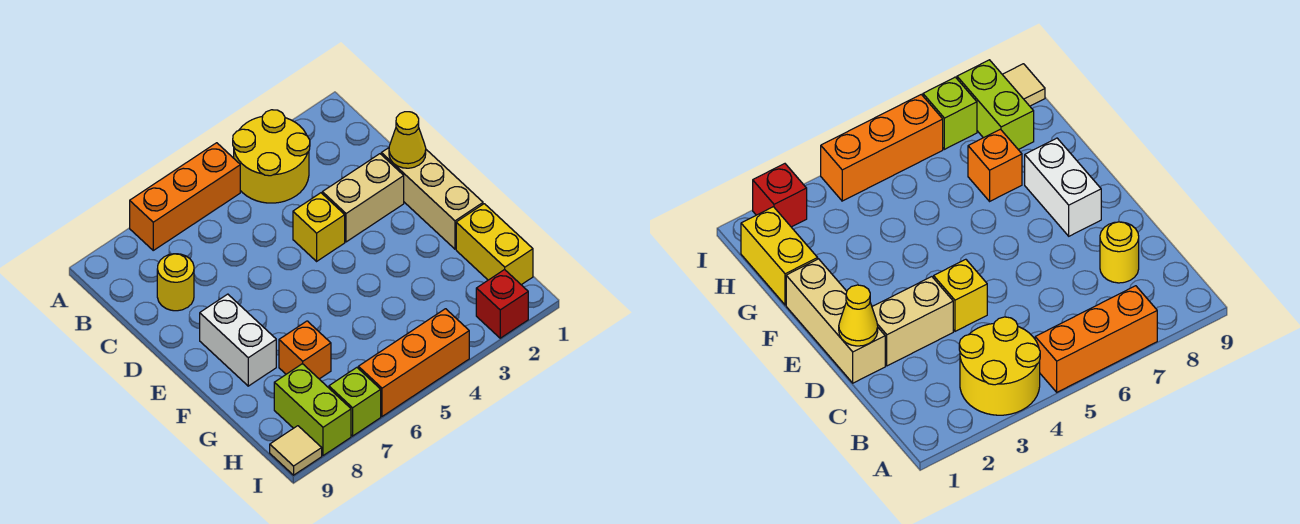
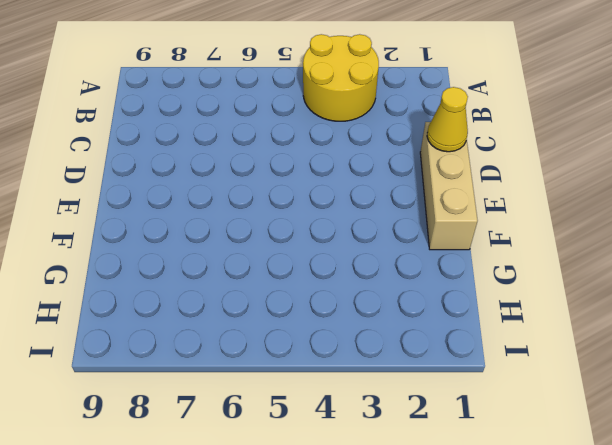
none -> orange brick A5:A7 level 1
none -> yellow round brick C8 level 1
none -> tan brick D2:D3 level 1

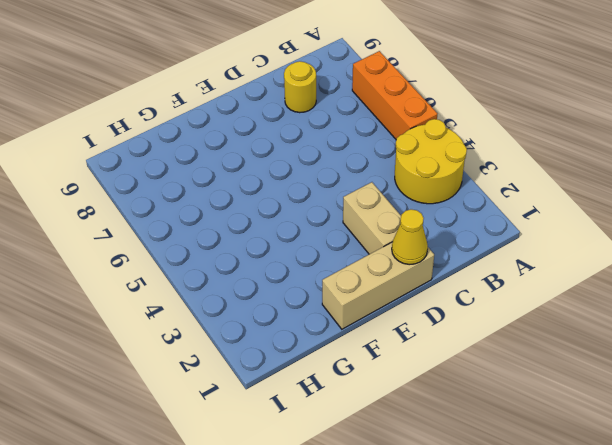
none -> yellow brick D4 level 1
none -> white brick E8:F8 level 1
none -> yellow brick G1:H1 level 1

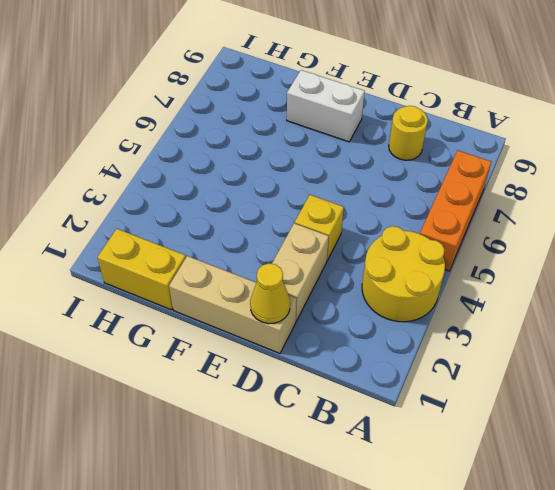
none -> orange brick G7 level 1
none -> lime brick H8:I8 level 1
none -> red brick I2 level 1

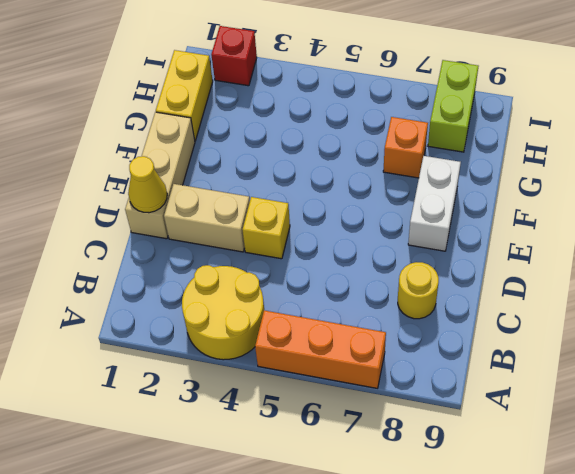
none -> orange brick I4:I6 level 1
none -> lime brick I7 level 1
none -> tan tile I9 level 1

